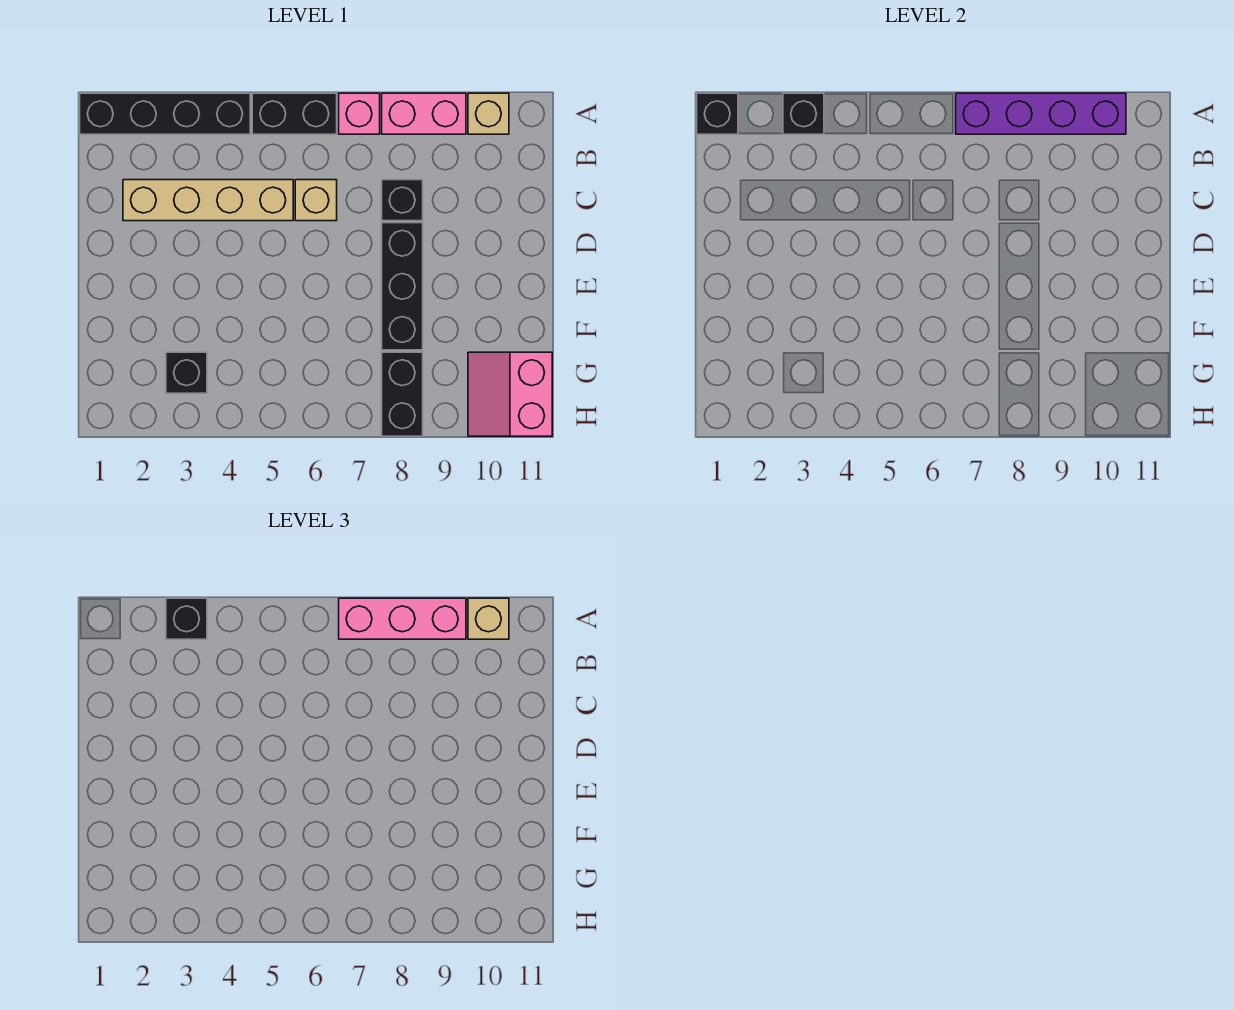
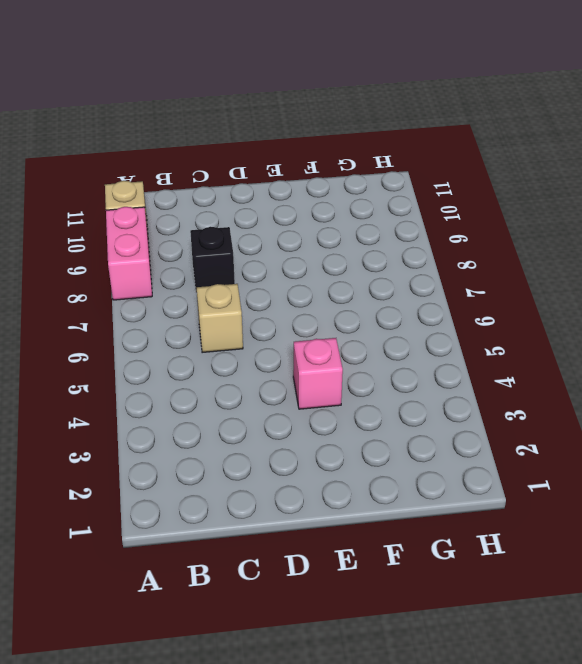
pink brick E4 level 1 -> pink brick A7 level 1
none -> black brick A1:A4 level 1
none -> black brick A5:A6 level 1
none -> tan brick C2:C5 level 1

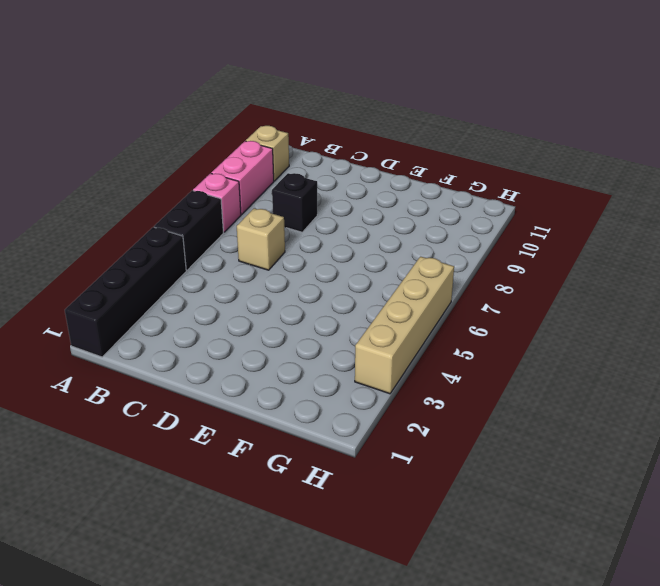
tan brick H3:H6 level 1 -> tan brick C2:C5 level 1
none -> black brick D8:F8 level 1
none -> black brick G3 level 1
none -> black brick G8:H8 level 1

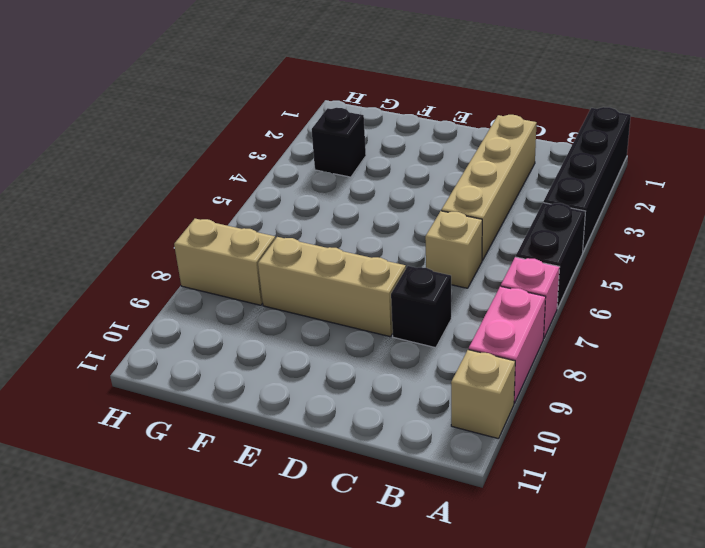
tan brick D8:F8 level 1 -> black brick D8:F8 level 1
tan brick G8:H8 level 1 -> black brick G8:H8 level 1
none -> pink slope G10:H11 level 1 top 11
none -> black brick A1 level 2
none -> black brick A3 level 2

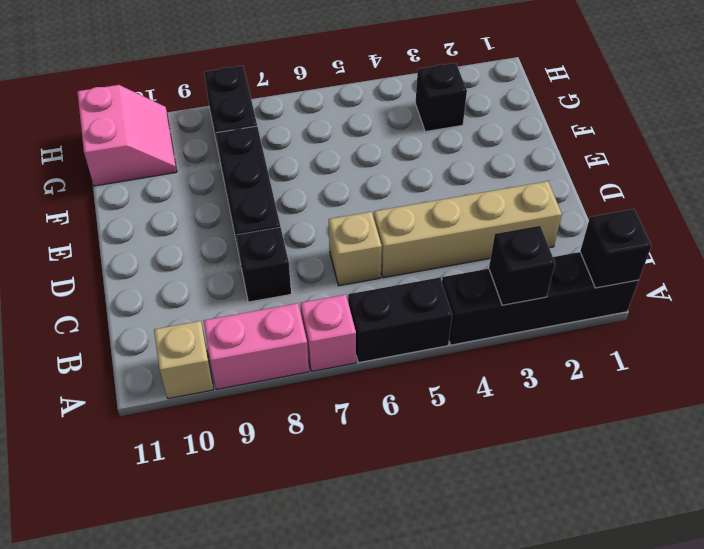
none -> purple brick A7:A10 level 2
none -> black brick A3 level 3
none -> pink brick A7:A9 level 3

